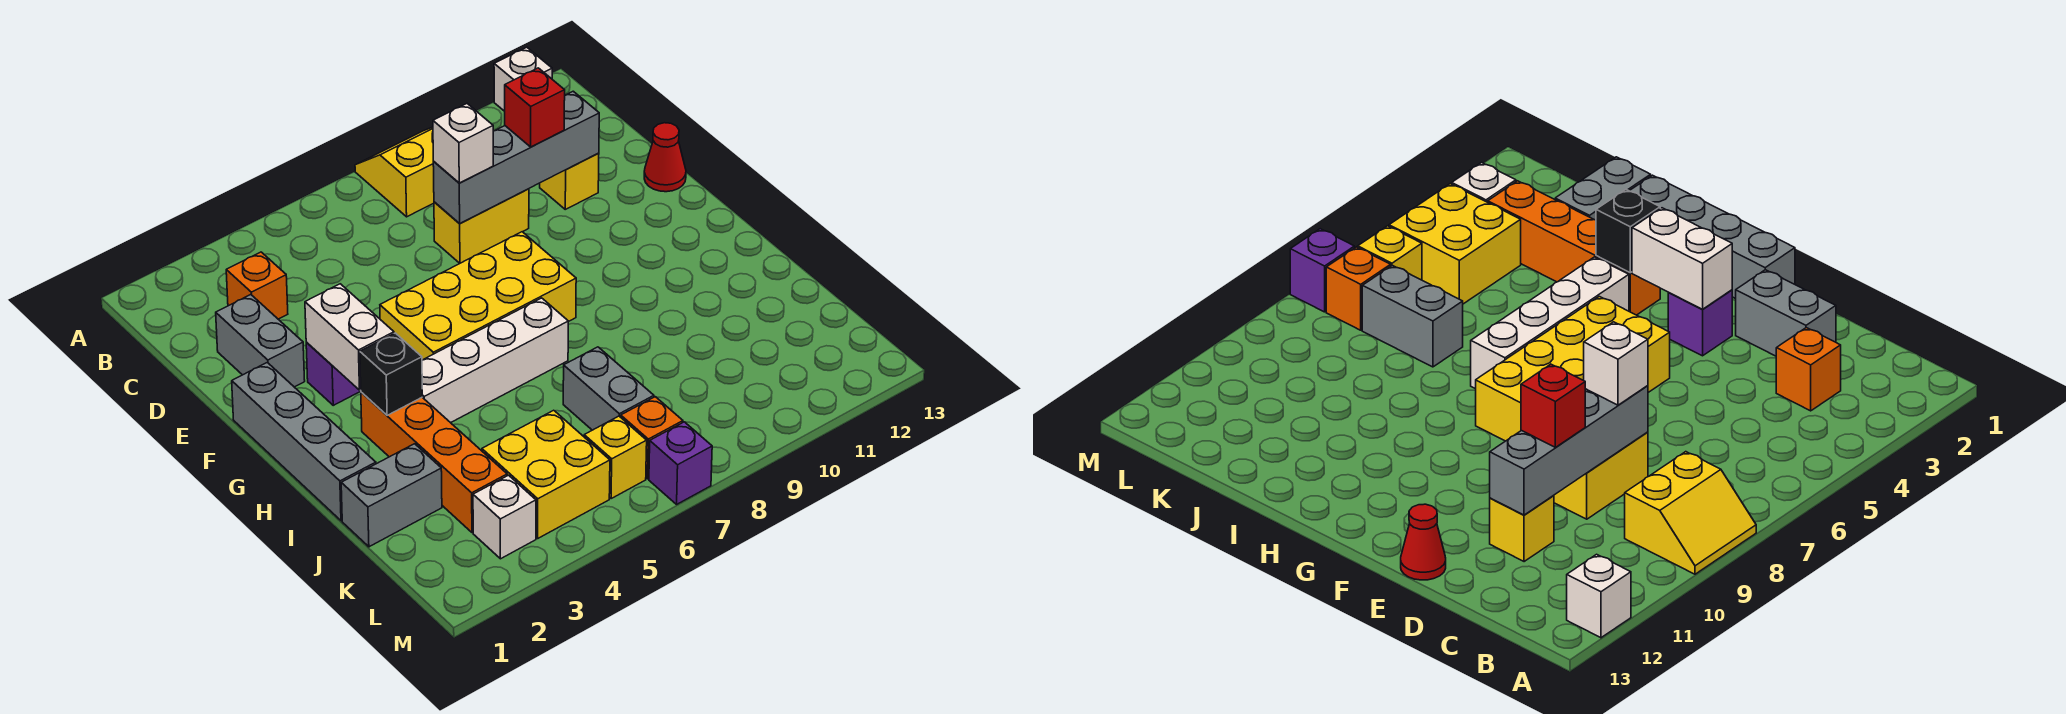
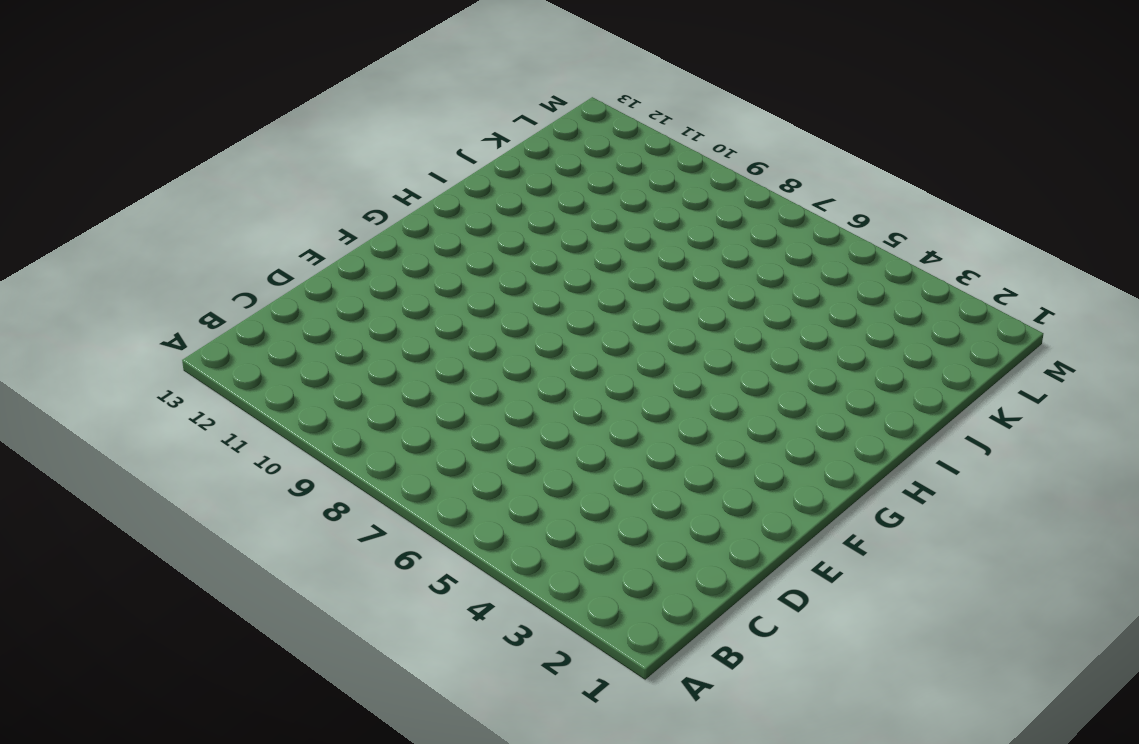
none -> yellow slope A8:B9 level 1 top B
none -> white brick A12 level 1
none -> orange brick C3 level 1

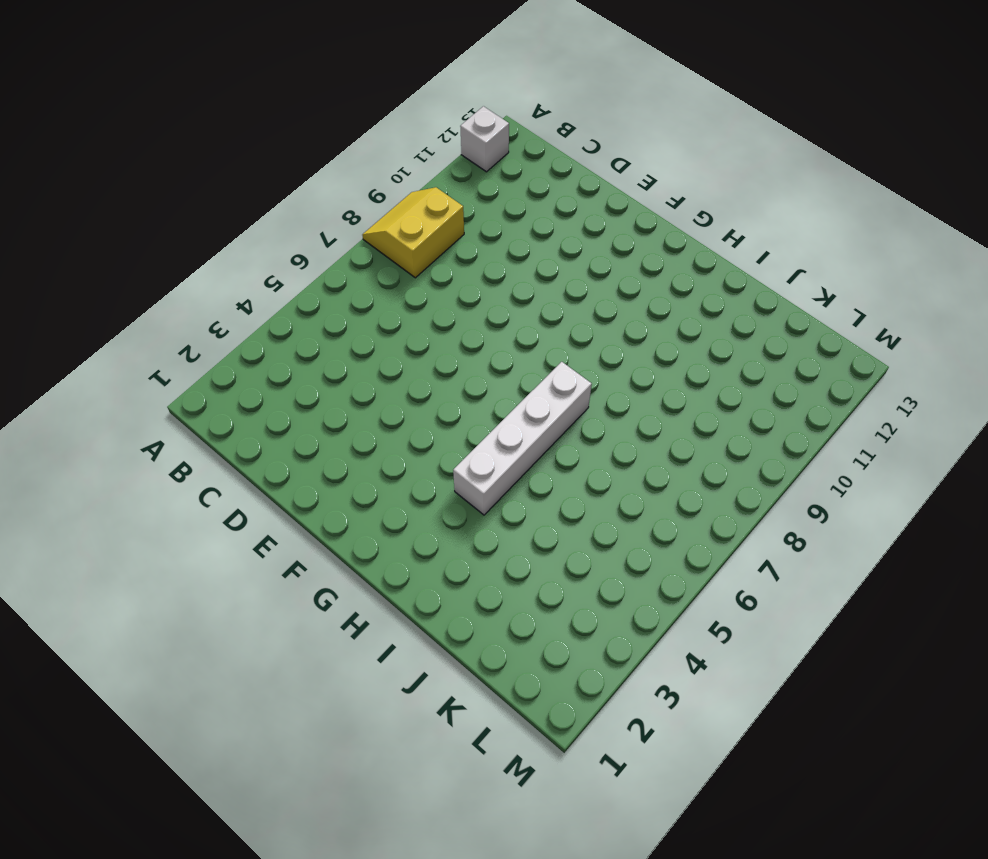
none -> orange brick C3 level 1
none -> grey brick D2:E2 level 1
none -> yellow brick D8:D9 level 1

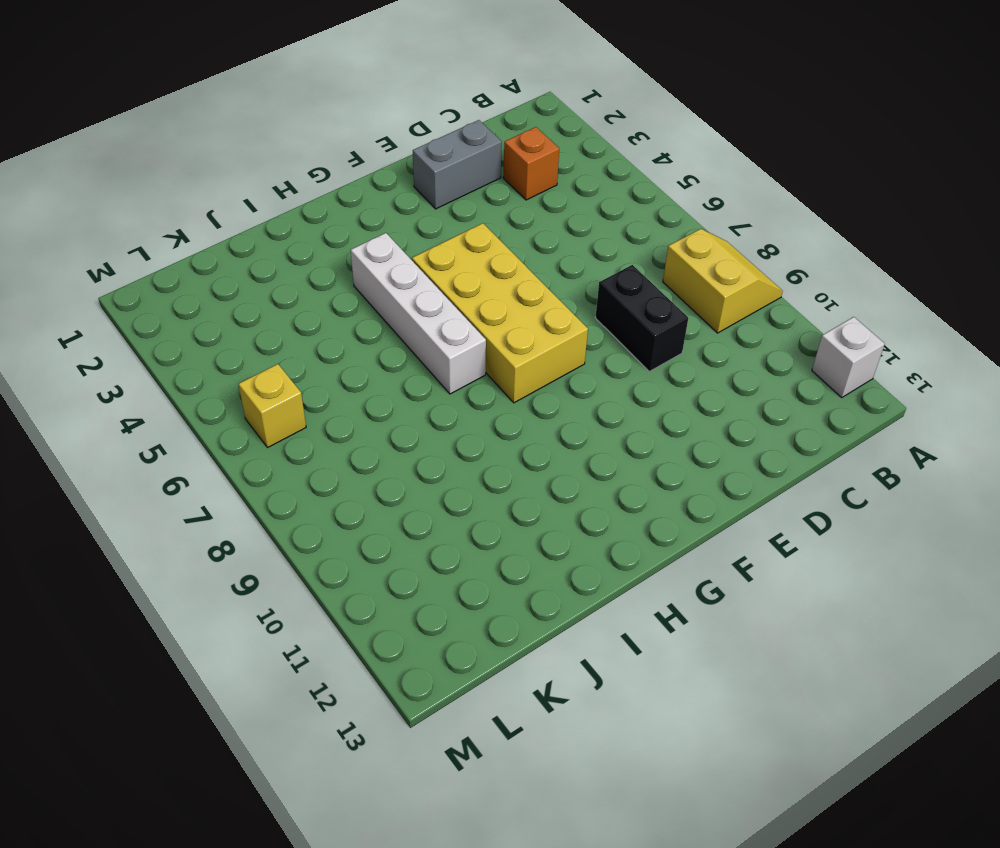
black brick D8:D9 level 1 -> yellow brick D8:D9 level 1
none -> yellow brick D11 level 1
none -> red cone E13 level 1
none -> grey brick F1:I1 level 1

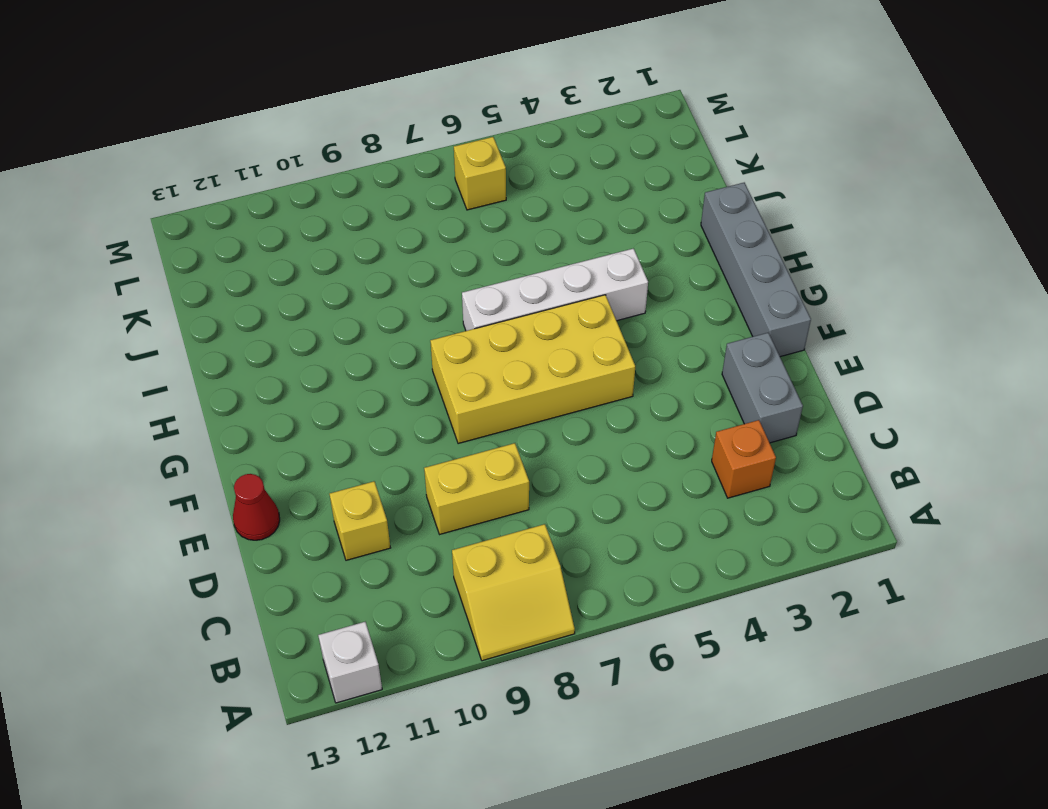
none -> purple brick F3 level 1
none -> orange brick H3:K3 level 1
none -> grey brick J1:J2 level 1

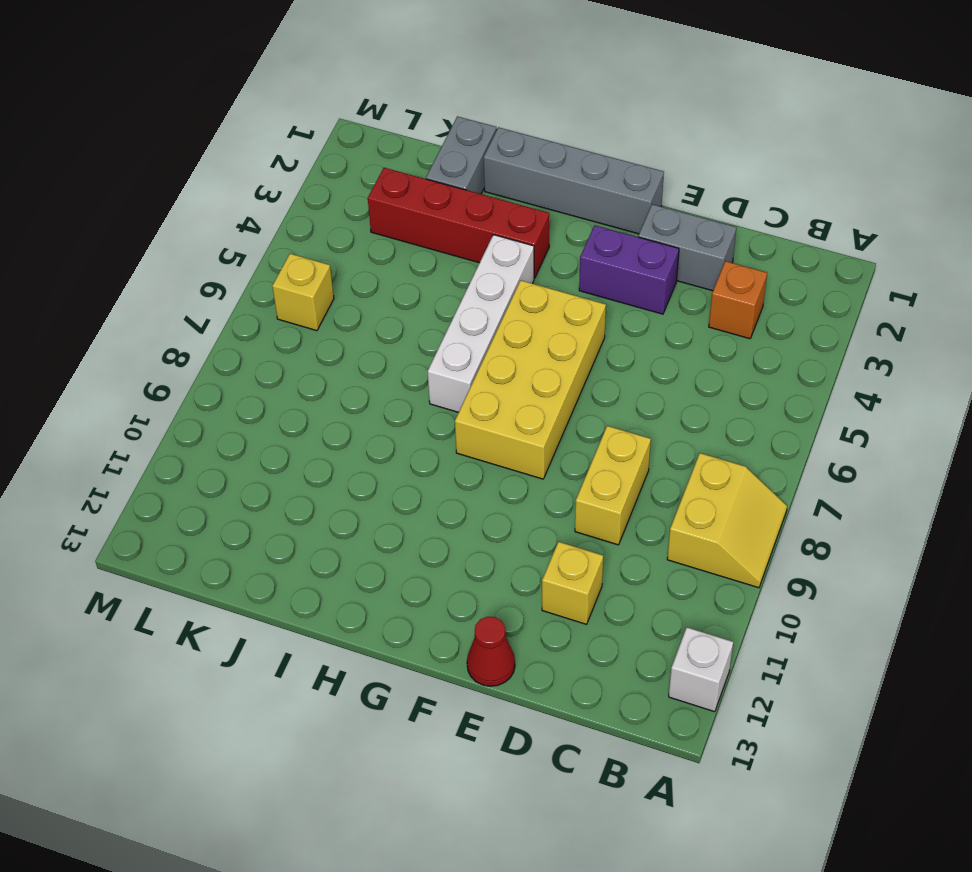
purple brick E3:F3 level 1 -> purple brick F3 level 1
red brick H3:K3 level 1 -> orange brick H3:K3 level 1
none -> grey brick J7:K7 level 1
none -> yellow brick K4:L5 level 1
none -> white brick L3 level 1

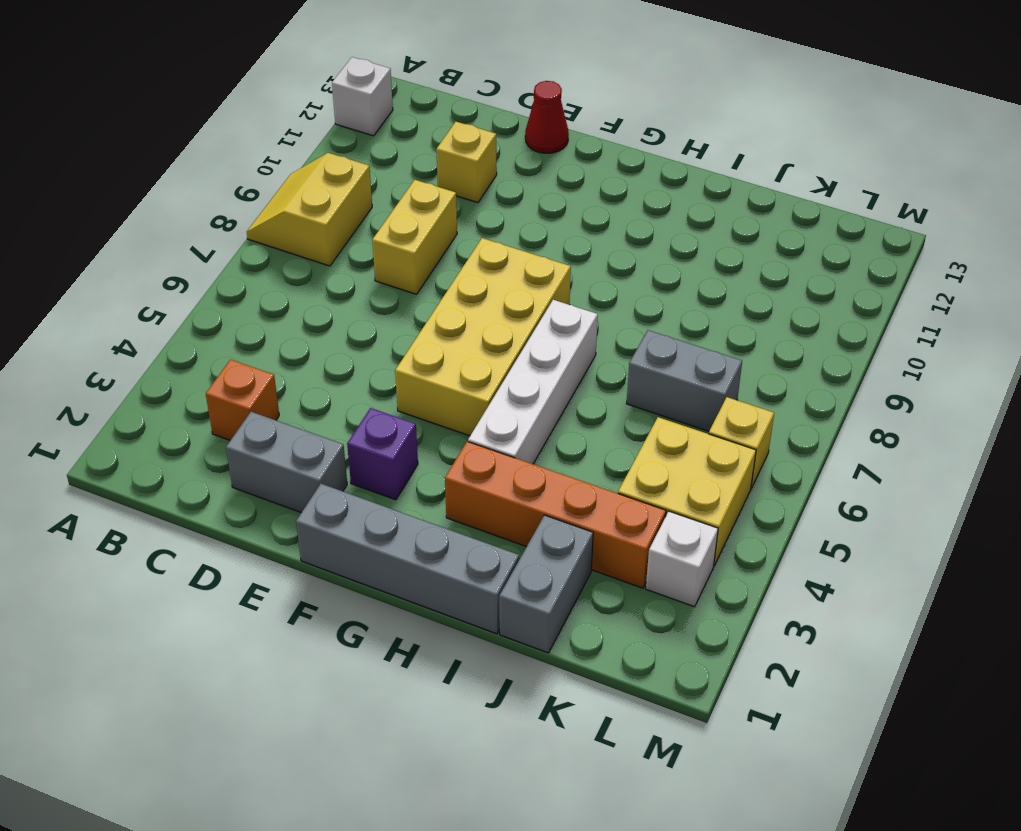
none -> orange brick L7 level 1
none -> purple brick M7 level 1
none -> grey brick D8:D11 level 2

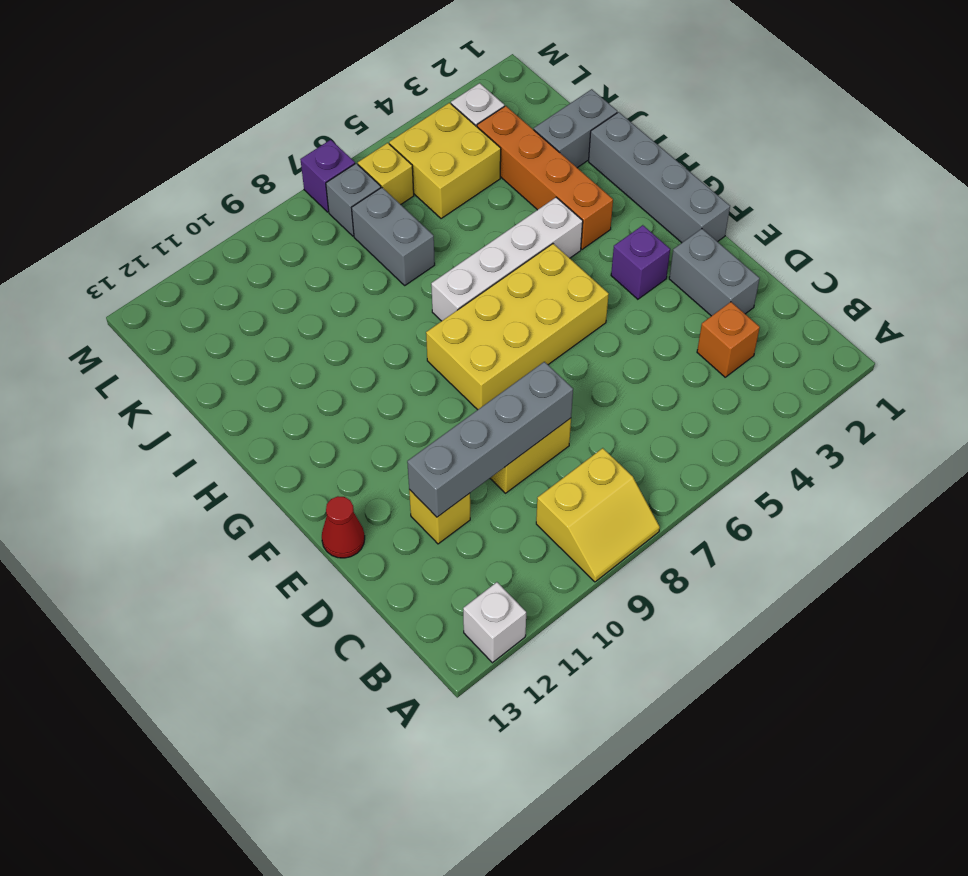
grey brick L7 level 1 -> orange brick L7 level 1
none -> white brick F3:G3 level 2
none -> black brick H3 level 2
none -> white brick D8 level 3

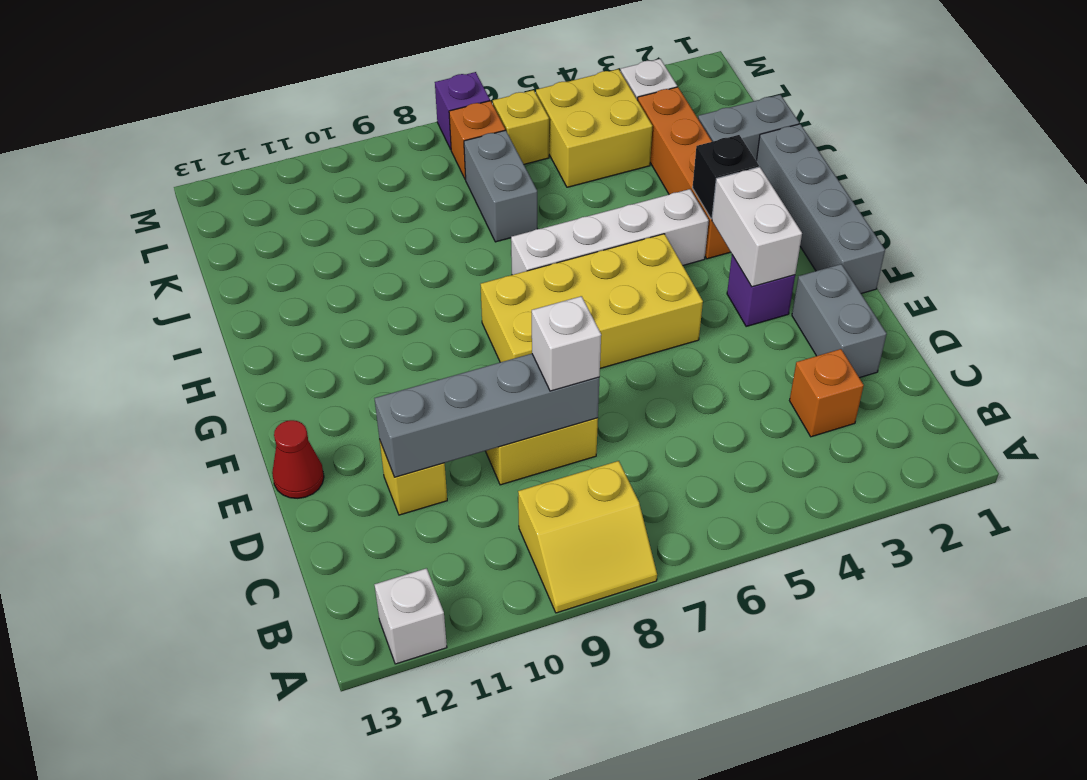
none -> red brick D10 level 3

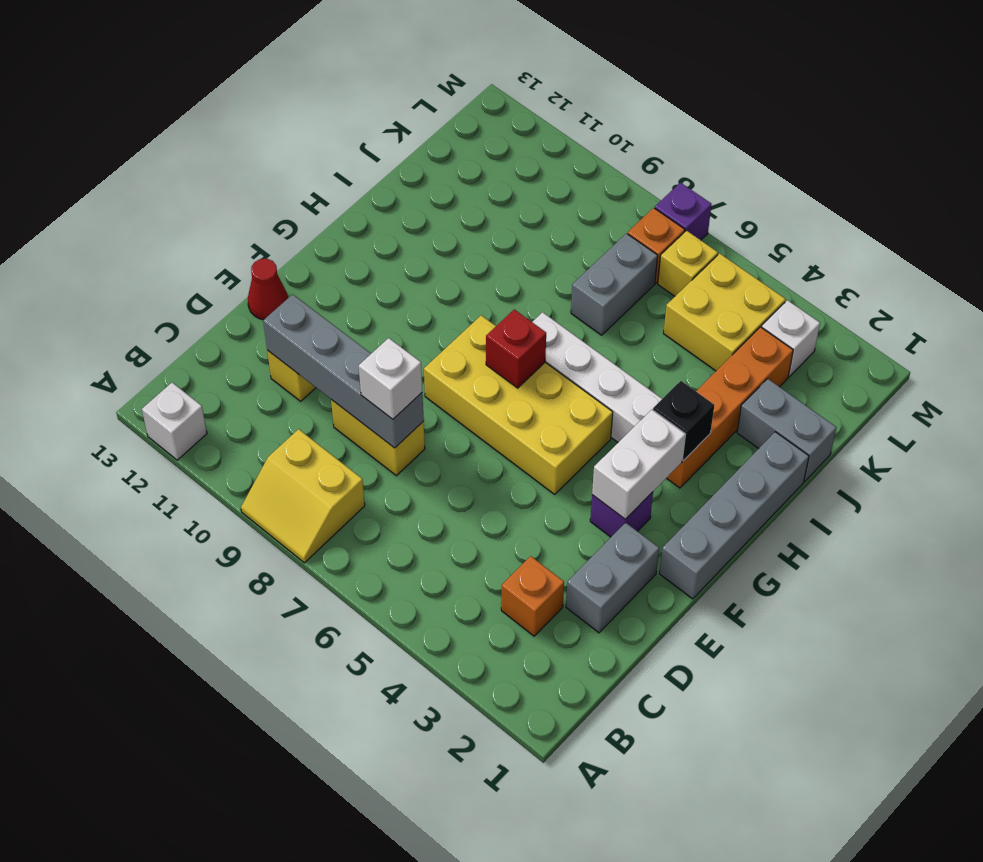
red brick G7 level 2 -> red brick D10 level 3

